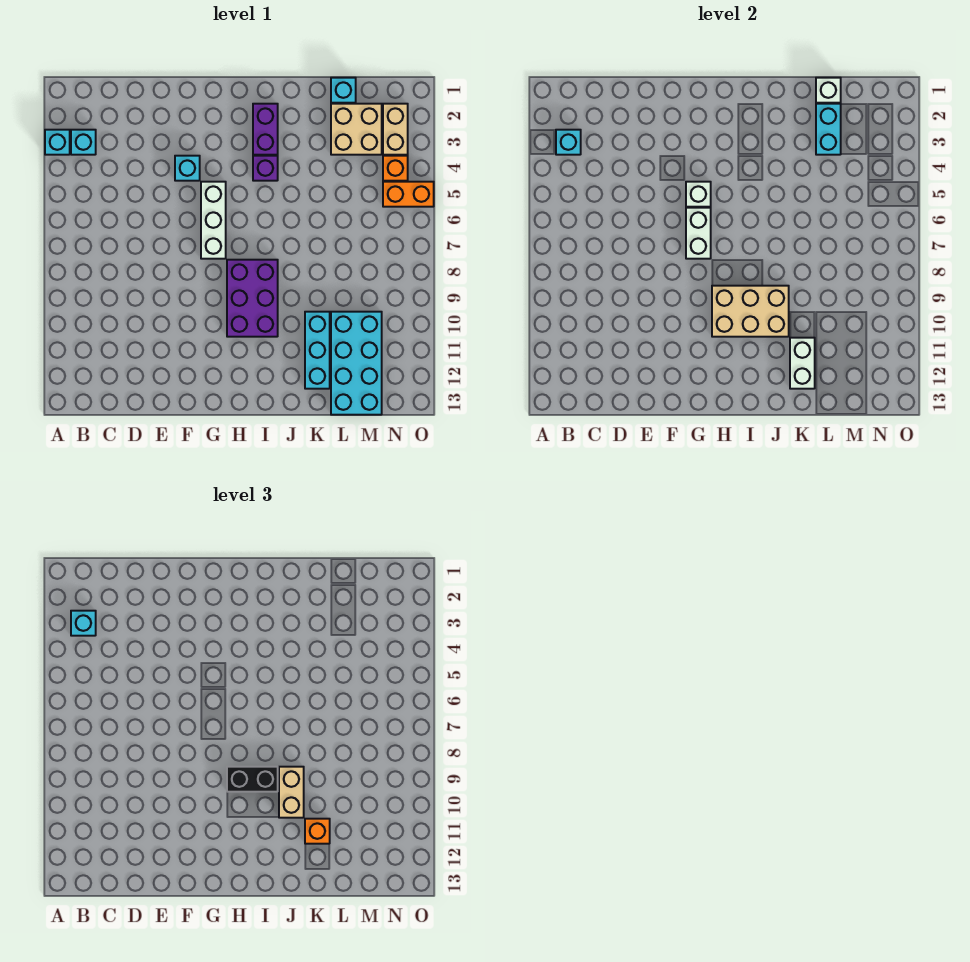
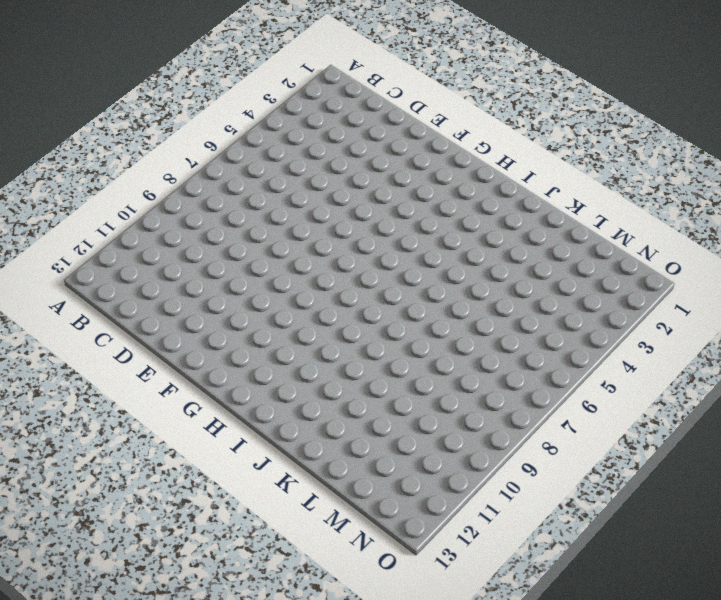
none -> cyan brick A3 level 1
none -> cyan brick B3 level 1
none -> cyan brick F4 level 1

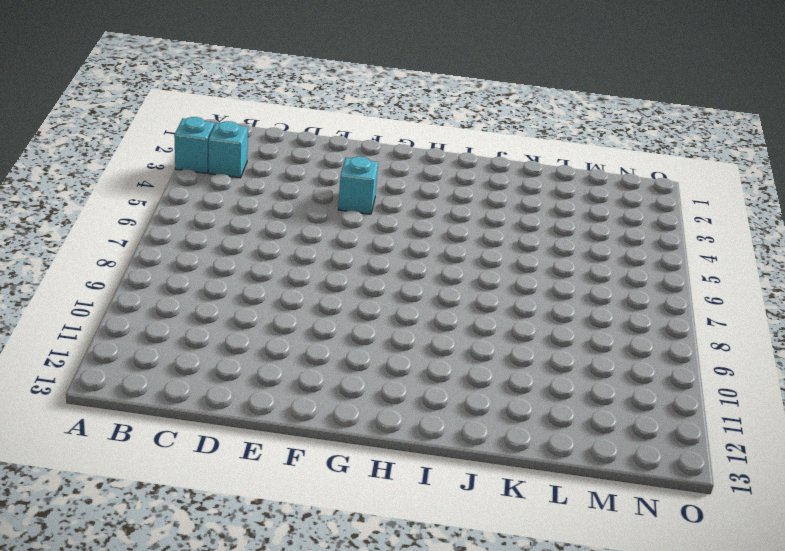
none -> white brick G5:G7 level 1
none -> purple brick H8:I10 level 1
none -> purple brick I2:I3 level 1

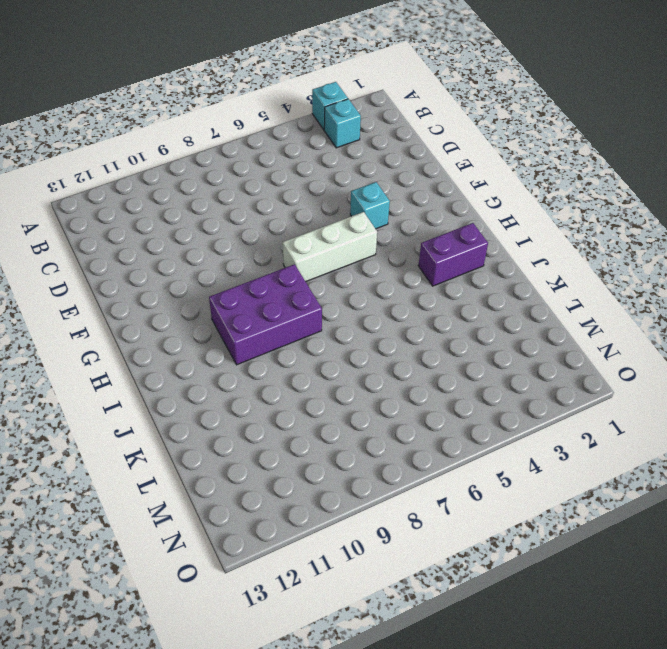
none -> purple brick I4 level 1
none -> cyan brick K10:K12 level 1
none -> cyan brick L1 level 1

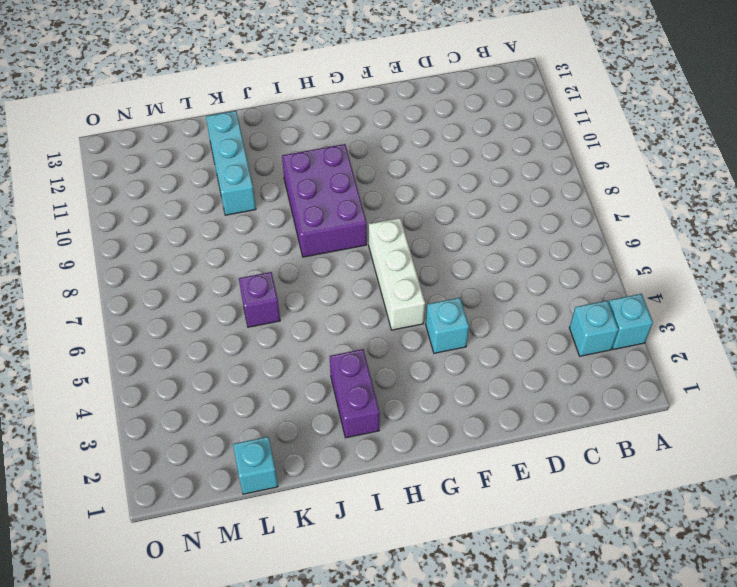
purple brick K6 level 1 -> purple brick I4 level 1
none -> tan brick L2:M3 level 1
none -> cyan brick L10:M13 level 1
none -> tan brick N2:N3 level 1

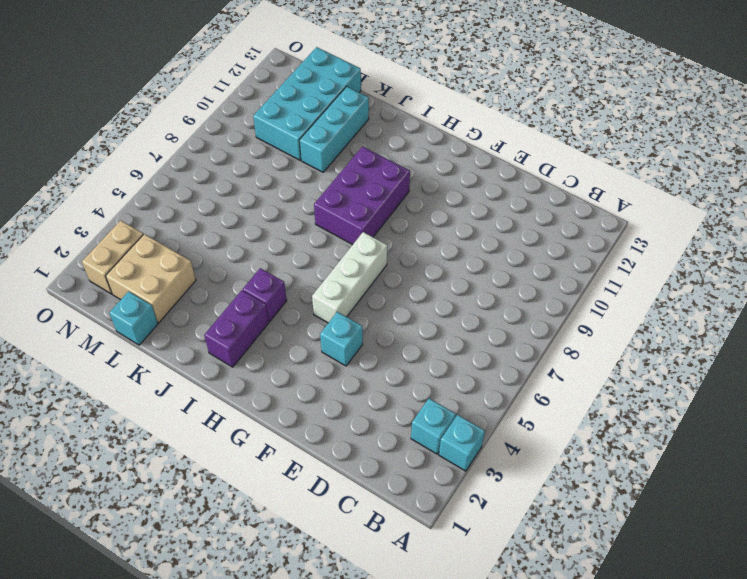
none -> orange brick N4 level 1
none -> orange brick N5:O5 level 1
none -> cyan brick B3 level 2

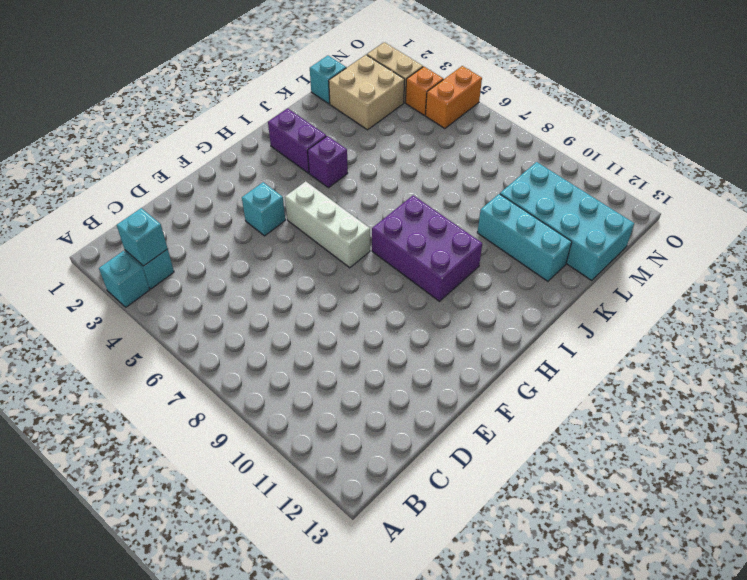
none -> white brick G5 level 2
none -> white brick G6:G7 level 2
none -> tan brick H9:J10 level 2

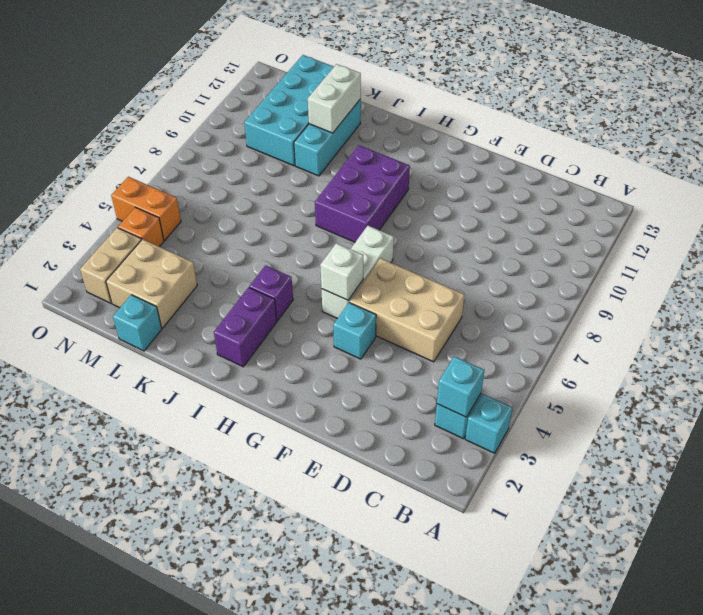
tan brick D5:F6 level 1 -> tan brick H9:J10 level 2
none -> white brick G6:G7 level 2
none -> white brick L1 level 2
none -> cyan brick L2:L3 level 2

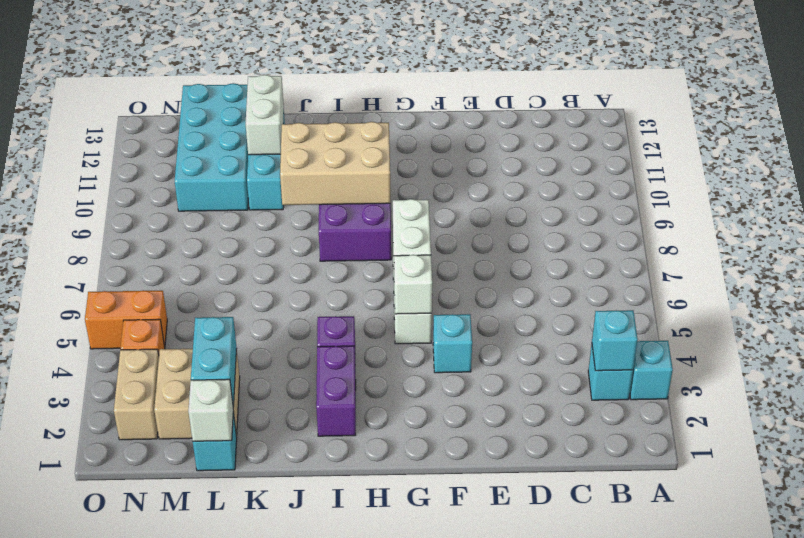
none -> cyan brick B3 level 3
none -> black brick H9:I9 level 3
none -> tan brick J9:J10 level 3

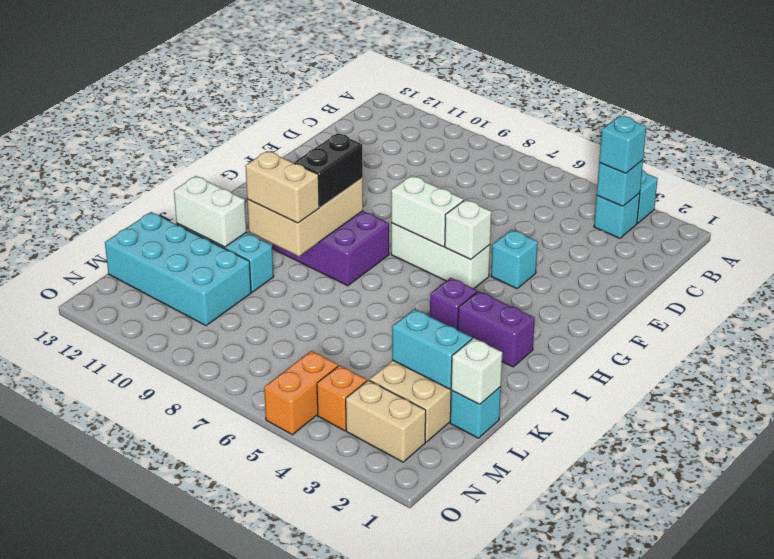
none -> orange brick K11 level 3

